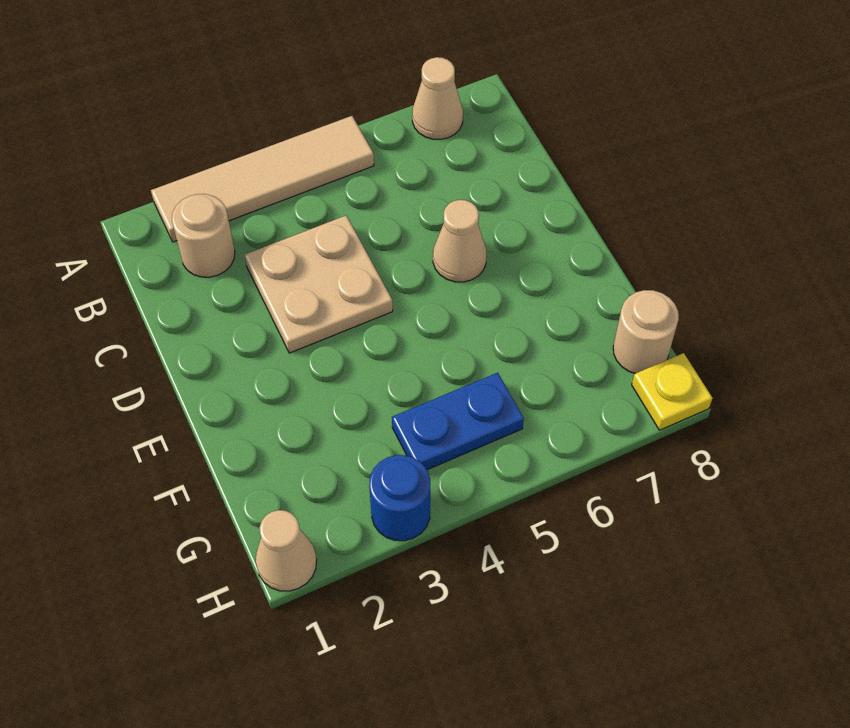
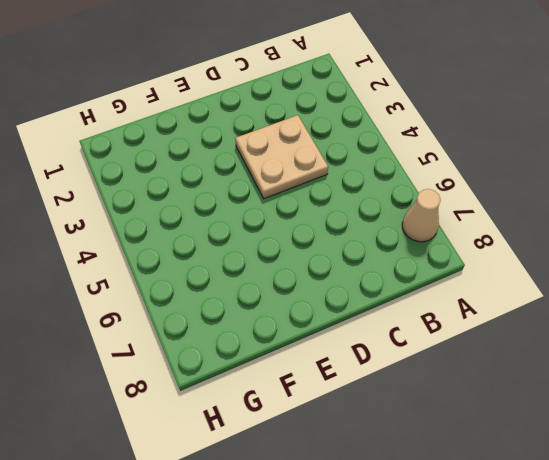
none -> tan tile A2:A5 level 1
none -> tan round brick B2 level 1

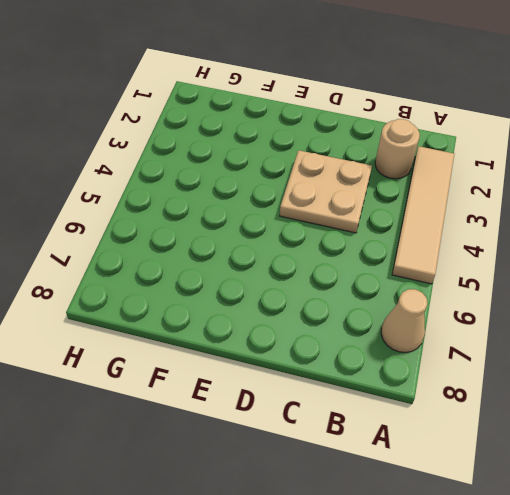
none -> tan cone D6 level 1
none -> blue plate G4:G5 level 1

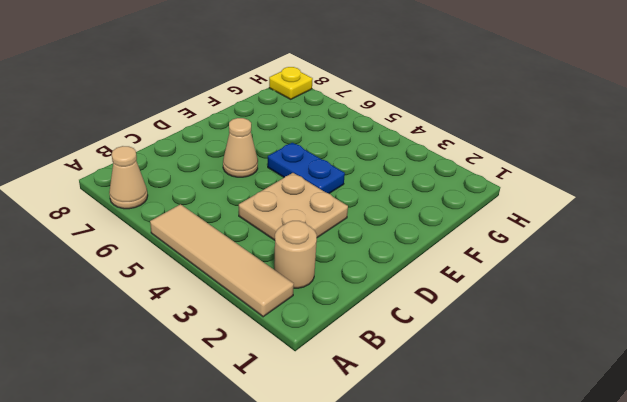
blue plate E4:E5 level 1 -> blue plate G4:G5 level 1
none -> tan round brick G8 level 1
none -> tan cone H1 level 1

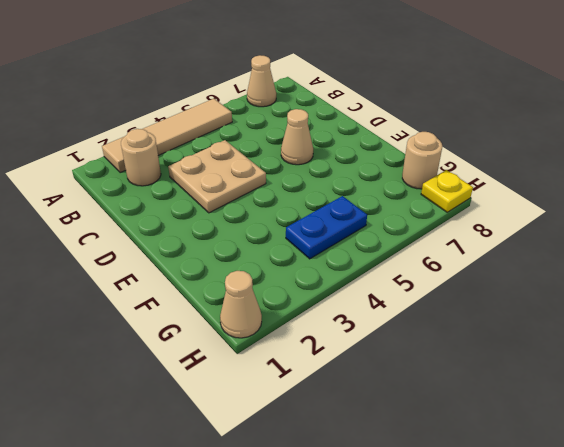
none -> blue round brick H3 level 1

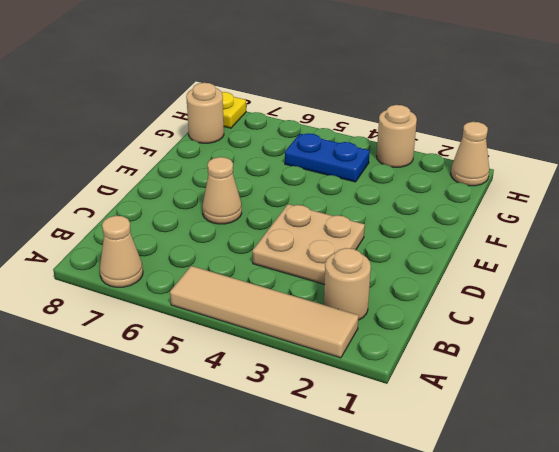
tan round brick H3 level 1 -> blue round brick H3 level 1

